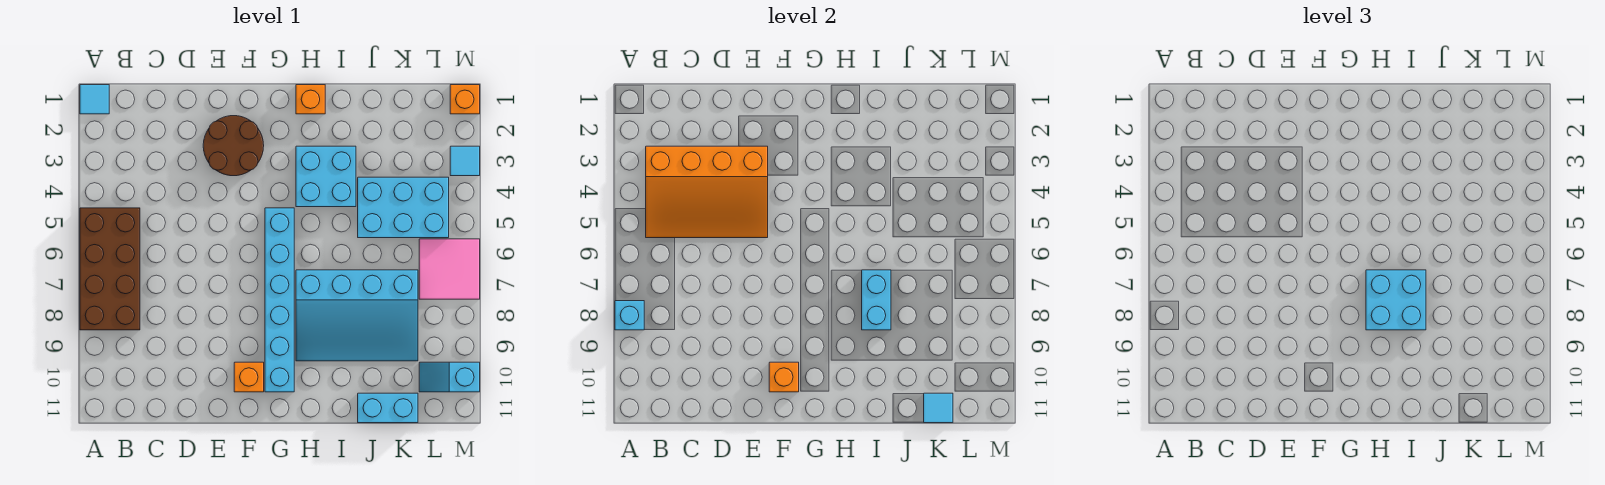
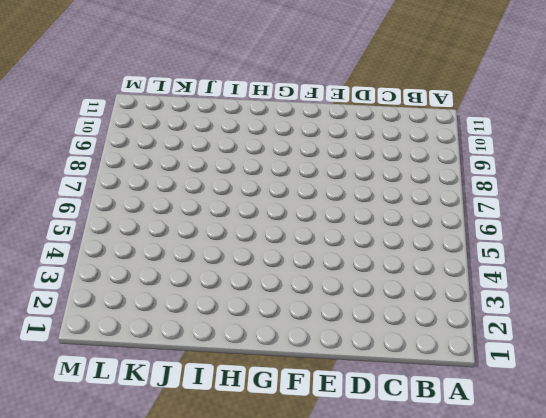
none -> cyan tile A1 level 1
none -> brown brick A5:B8 level 1
none -> brown round brick E2:F3 level 1

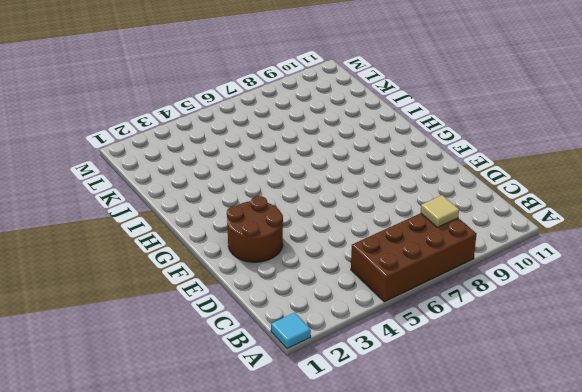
tan tile B8 level 2 -> none
none -> orange brick F10 level 1
none -> cyan brick G5:G10 level 1
none -> orange brick H1 level 1

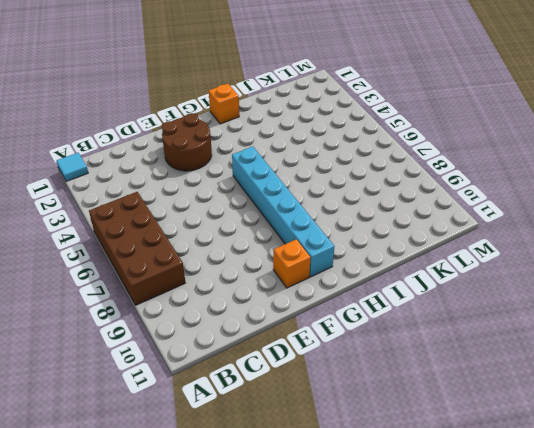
none -> cyan brick H3:I4 level 1
none -> cyan slope H7:K9 level 1 top 7
none -> cyan brick J4:L5 level 1

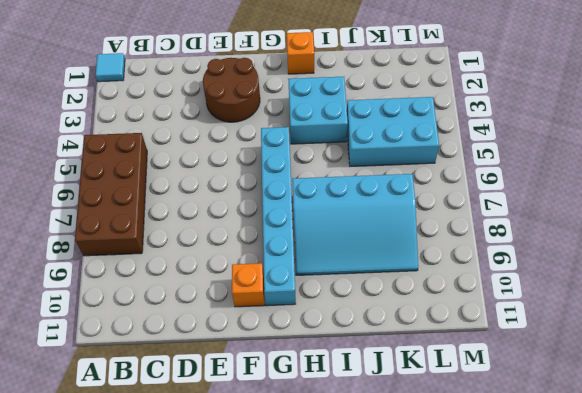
none -> cyan brick J11:K11 level 1
none -> pink tile L6:M7 level 1
none -> cyan slope L10:M10 level 1 top M

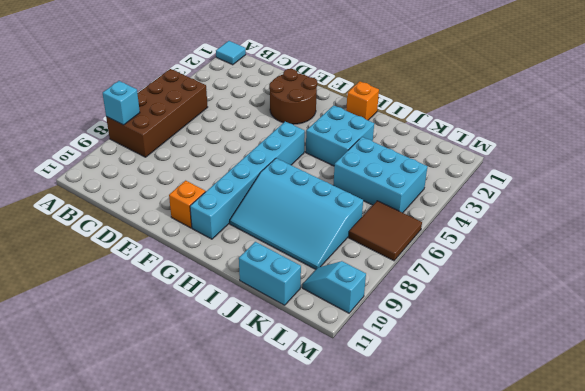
brown tile L6:M7 level 1 -> pink tile L6:M7 level 1
none -> orange brick M1 level 1
none -> cyan tile M3 level 1
none -> orange slope B3:E5 level 2 top 3

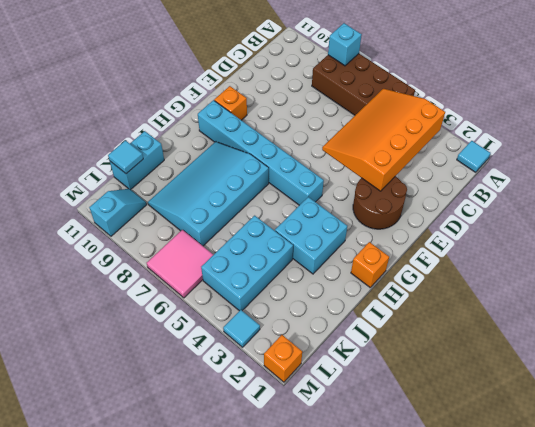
none -> orange brick F10 level 2
none -> cyan brick I7:I8 level 2
none -> cyan brick H7:I8 level 3

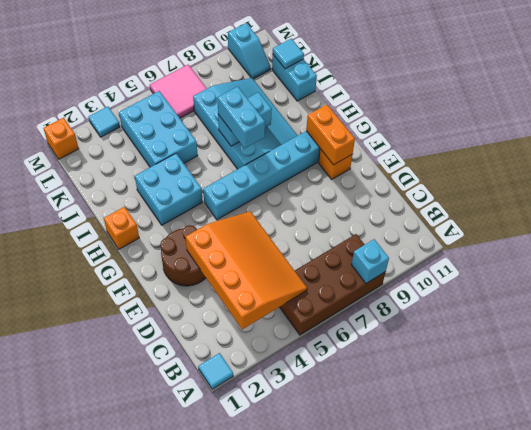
orange brick F10:G10 level 2 -> orange brick F10 level 2
cyan brick H7:I7 level 3 -> cyan brick H7:I8 level 3

